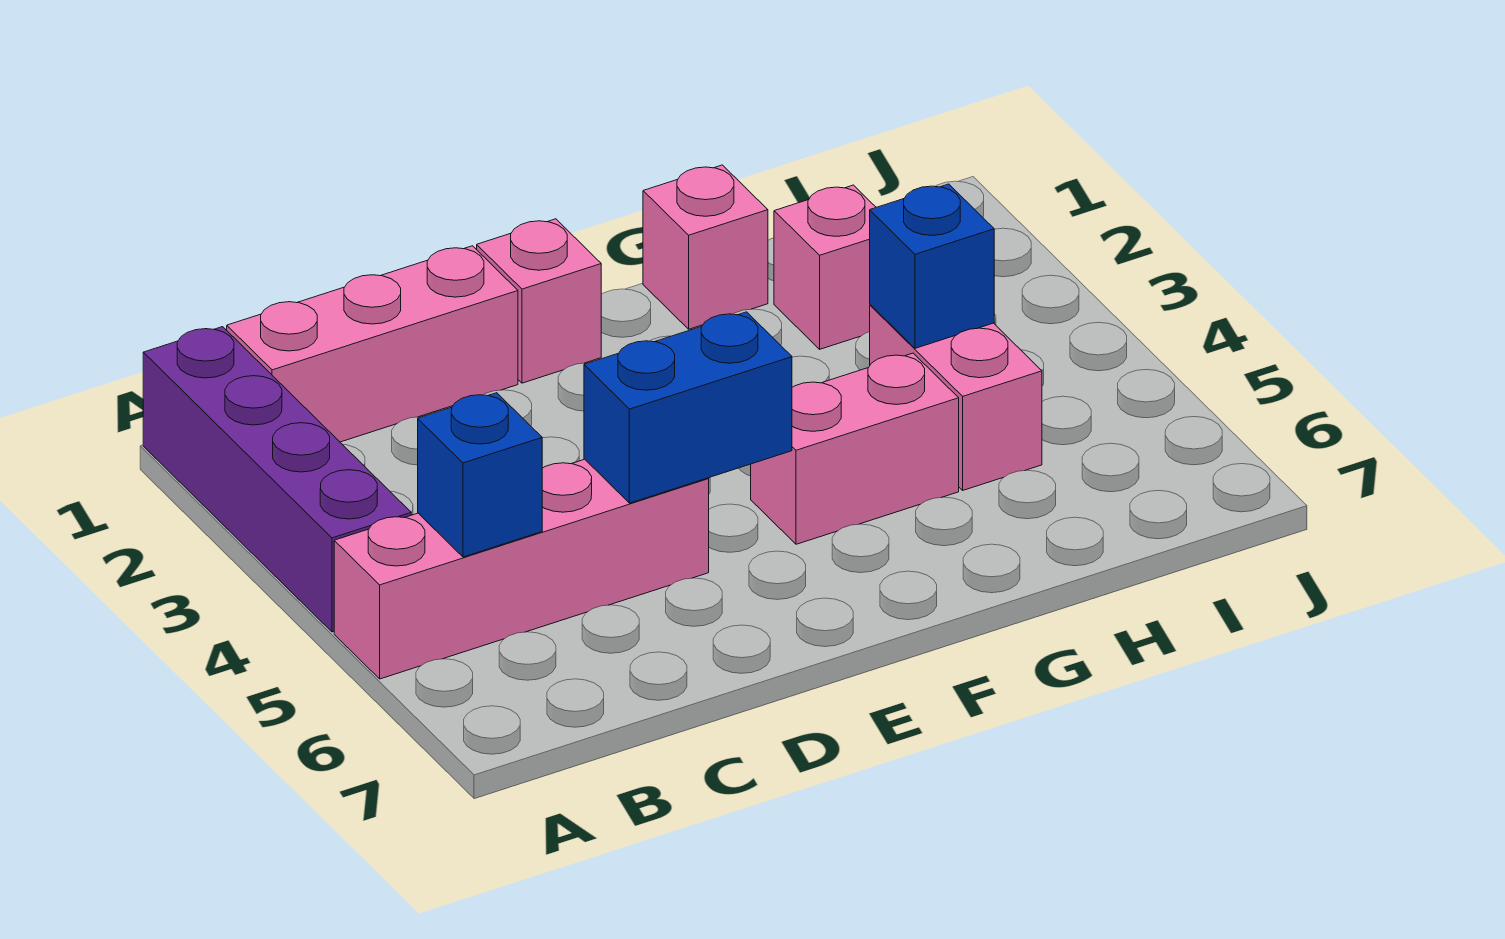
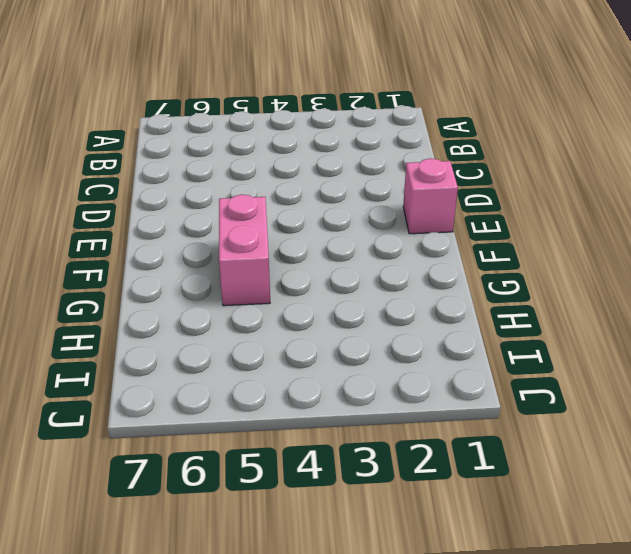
none -> purple brick A1:A4 level 1
none -> pink brick A5:D5 level 1

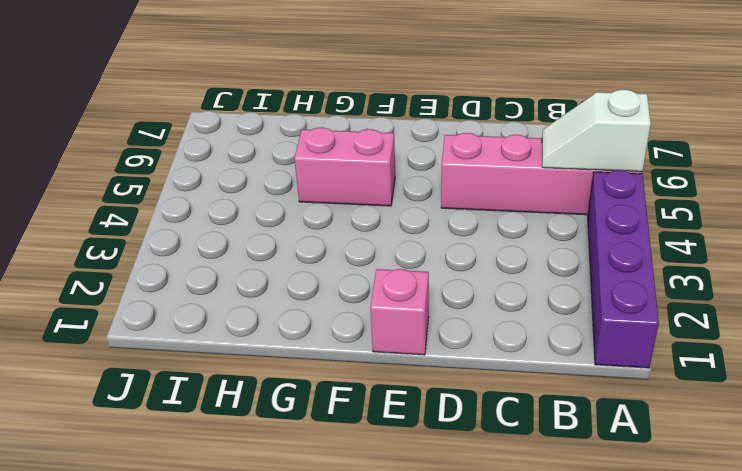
white slope A5:B5 level 2 top A -> blue brick B5 level 2
none -> pink brick B1:D1 level 1
none -> pink brick G1 level 1

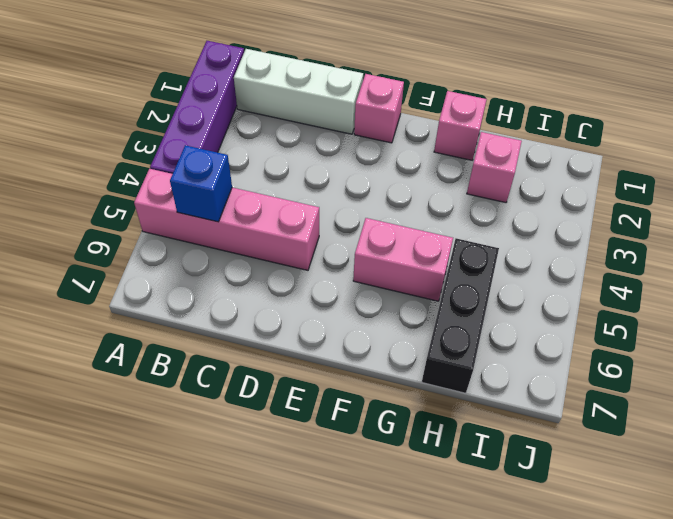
white brick B1:D1 level 1 -> pink brick B1:D1 level 1
black brick H5:H7 level 1 -> pink brick H4:H5 level 1
none -> blue brick D5:E5 level 2
none -> blue brick H4 level 2

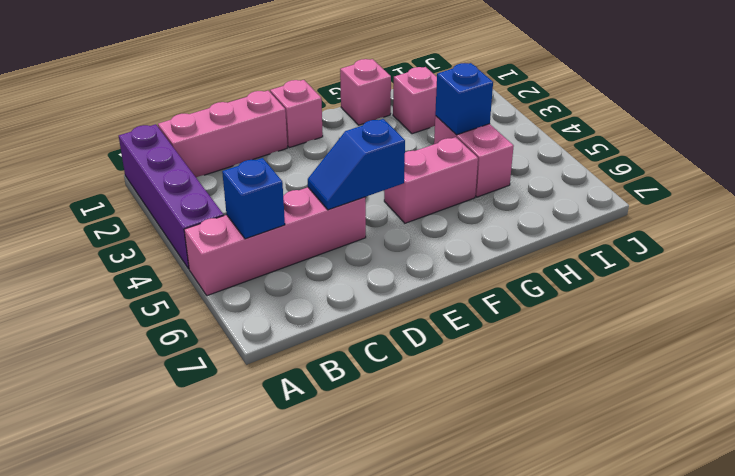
blue slope D5:E5 level 2 top E -> blue brick D5:E5 level 2

